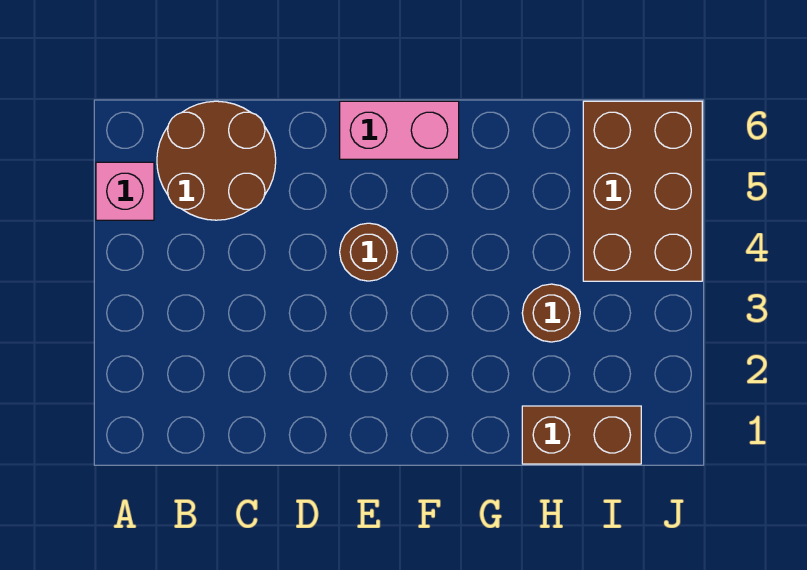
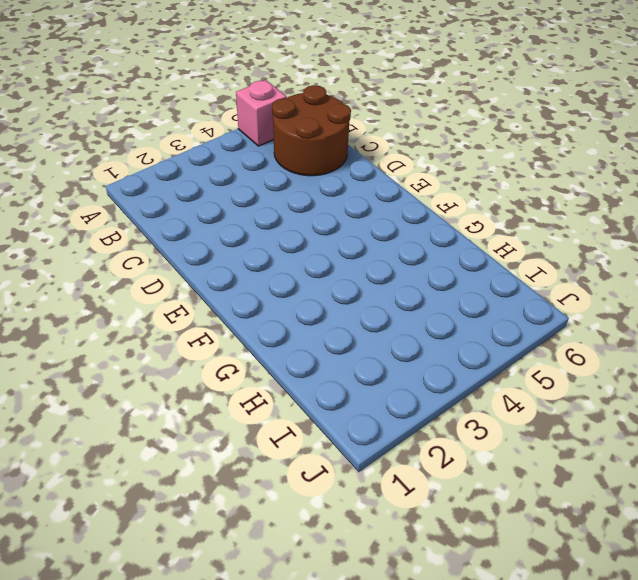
none -> brown round brick E4 level 1
none -> pink brick E6:F6 level 1

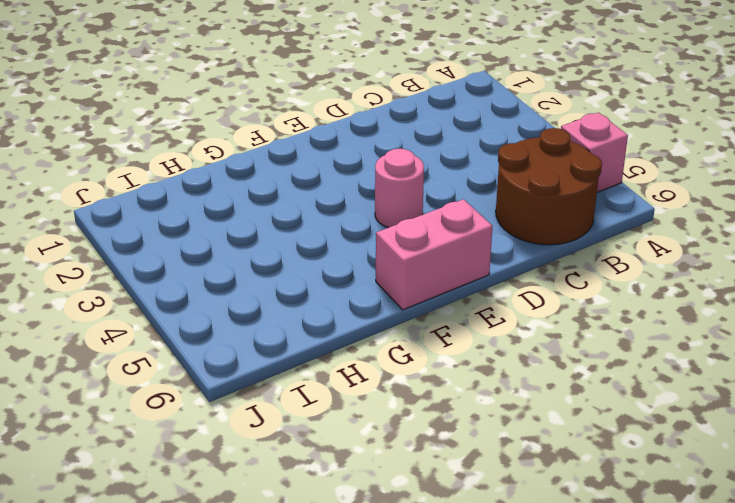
pink round brick E4 level 1 -> brown round brick E4 level 1
none -> brown brick H1:I1 level 1
none -> brown round brick H3 level 1

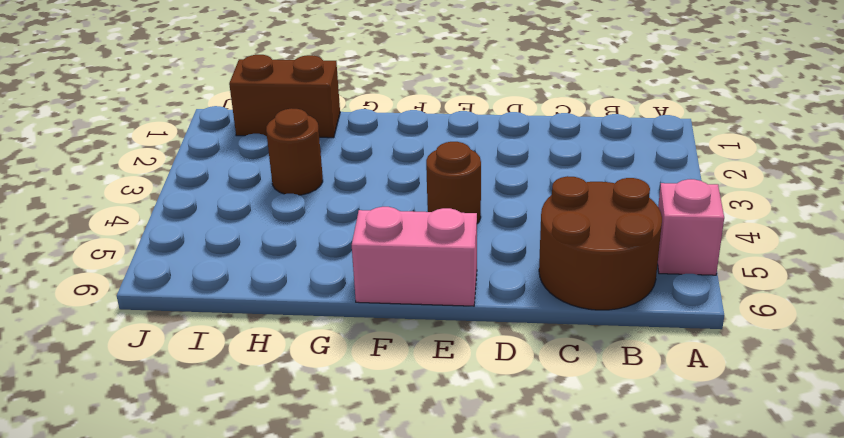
none -> brown brick I4:J6 level 1

